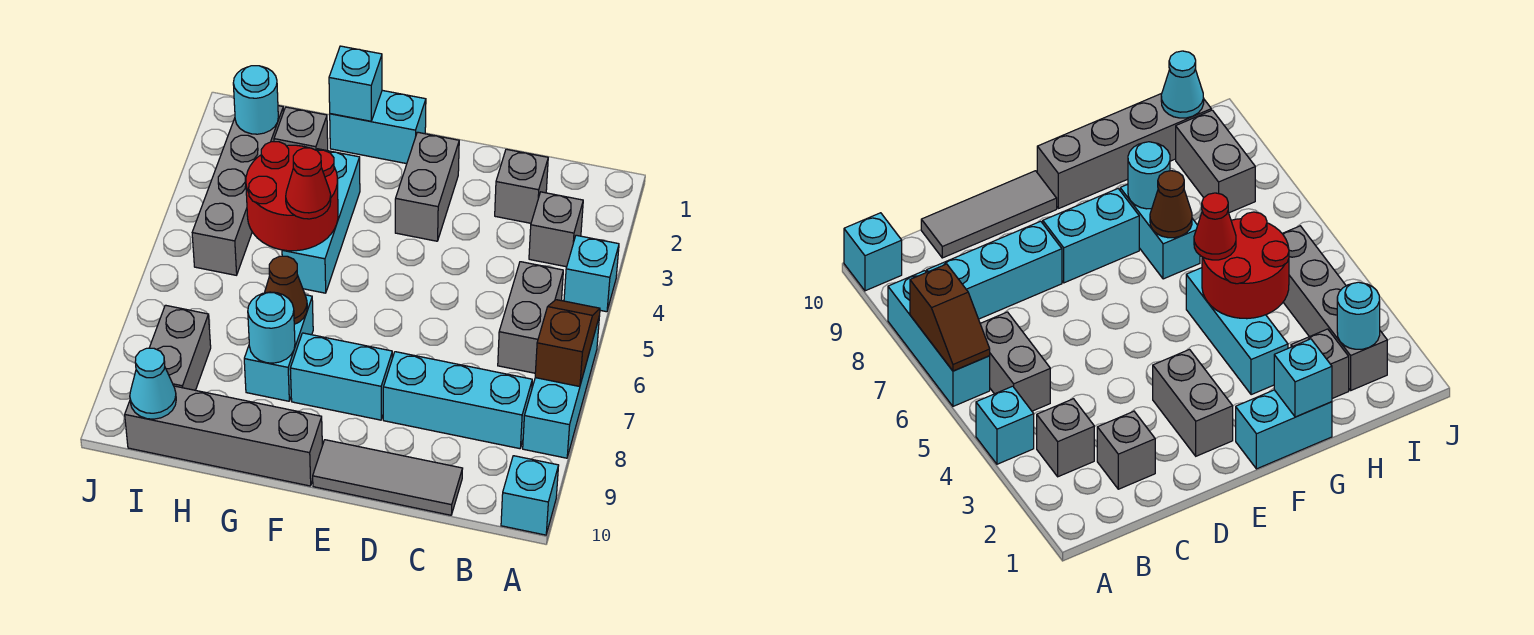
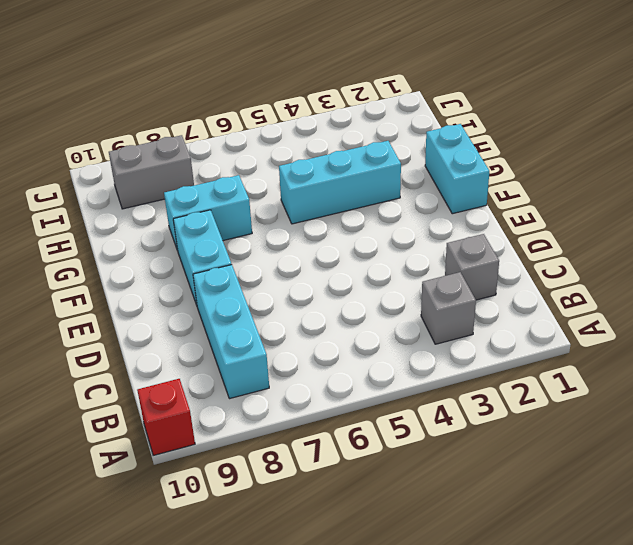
red brick A10 level 1 -> cyan brick A10 level 1
none -> cyan brick A4 level 1
none -> cyan brick A6:A8 level 1
none -> grey brick B5:B6 level 1

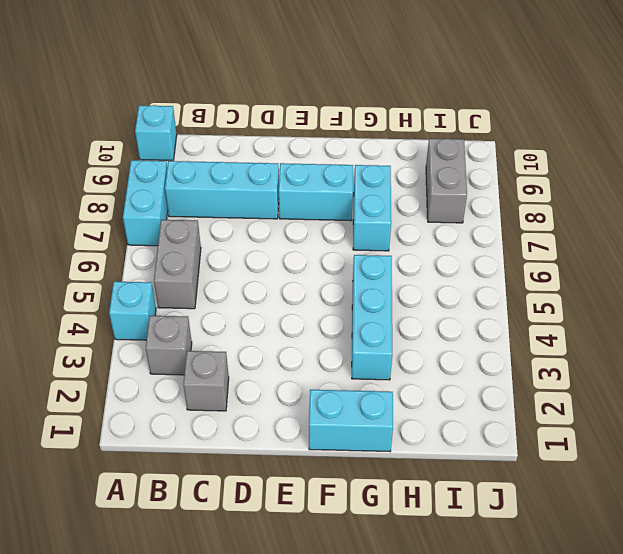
cyan brick A7:A8 level 1 -> cyan brick A6:A8 level 1
none -> grey tile C10:E10 level 1
none -> grey brick E2:E3 level 1
none -> grey brick F10:I10 level 1

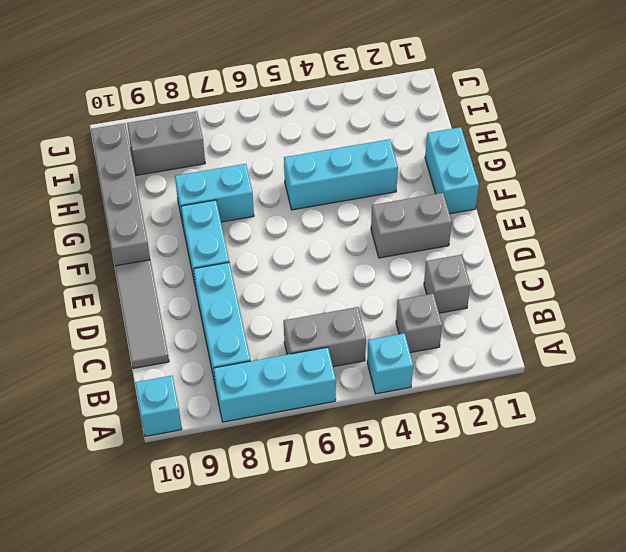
none -> grey brick H2 level 1
none -> grey brick I2:I5 level 1
none -> brown slope A6:A7 level 2 top 7

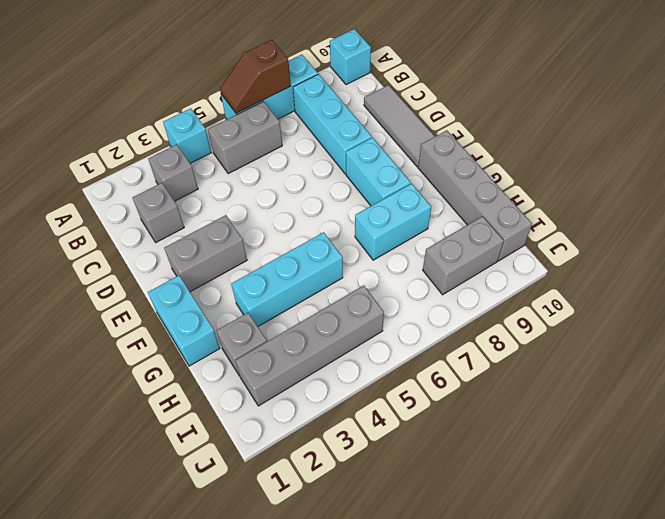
none -> cyan brick G1 level 2
none -> red round brick G4:H5 level 2
none -> brown cone G7 level 2

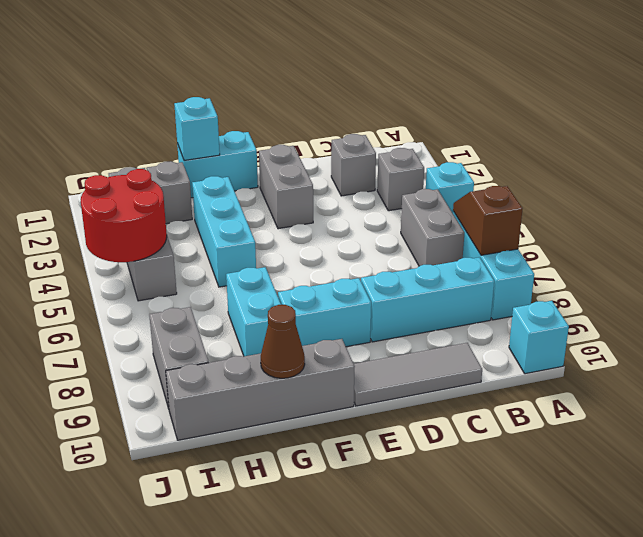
brown cone G10 level 2 -> brown cone G7 level 2
red round brick I4:J5 level 2 -> red round brick G4:H5 level 2
none -> cyan round brick G8 level 2
none -> cyan round brick I2 level 2
none -> cyan cone I10 level 2

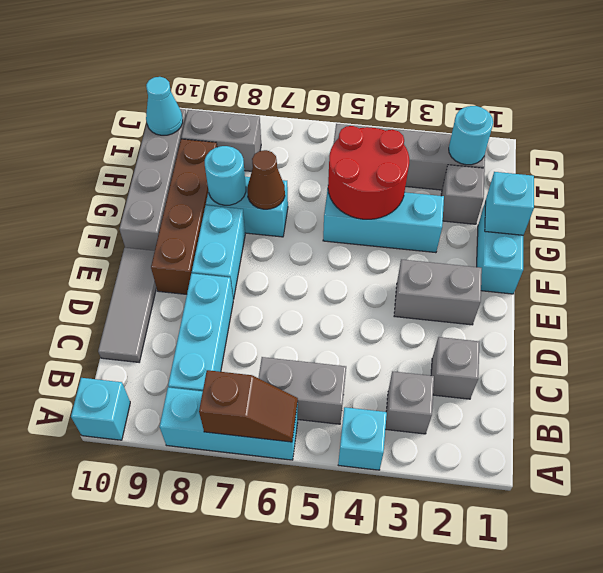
brown brick E9:H9 level 1 -> none
none -> red cone G5 level 3

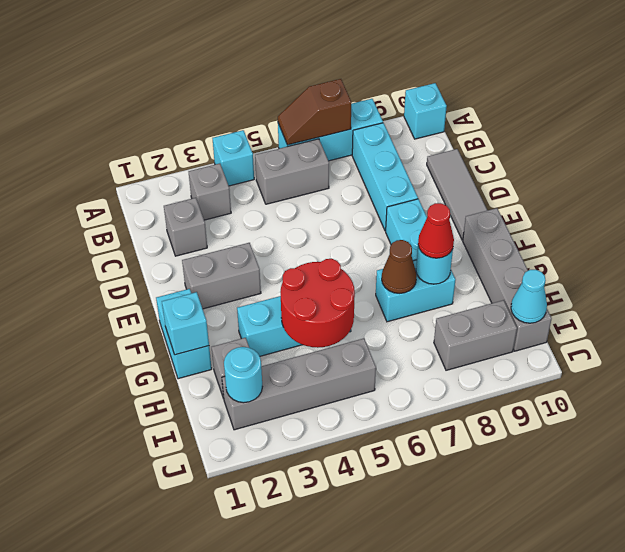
red cone G8 level 3 -> red cone G5 level 3

